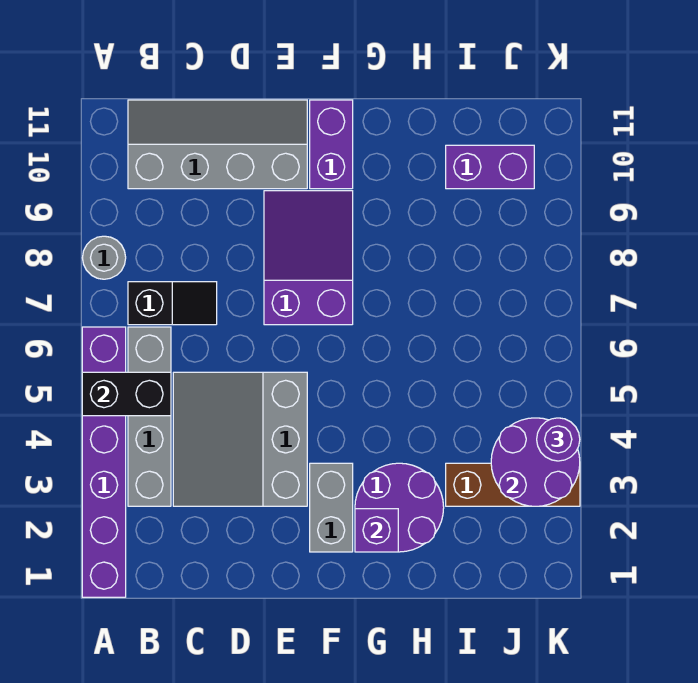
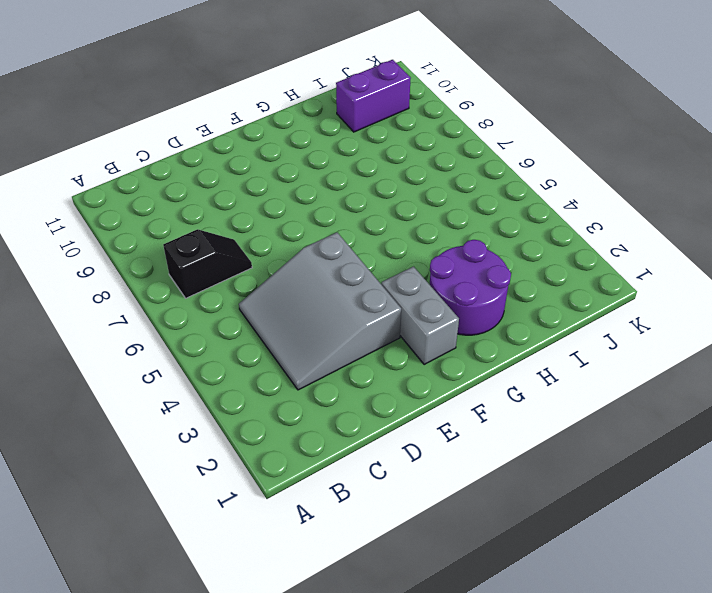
none -> purple brick A1:A6 level 1
none -> grey round brick A8 level 1
none -> grey brick B3:B6 level 1

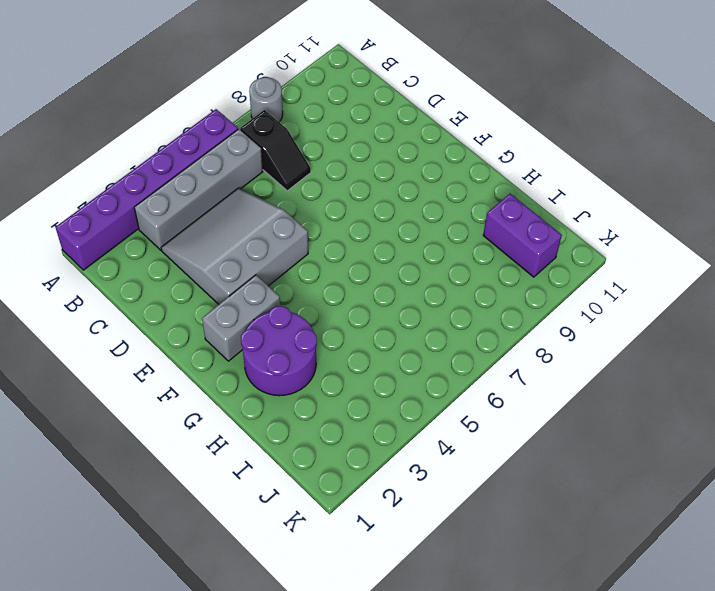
none -> grey slope B10:E11 level 1 top 10
none -> purple slope E7:F9 level 1 top 7
none -> purple brick F10:F11 level 1

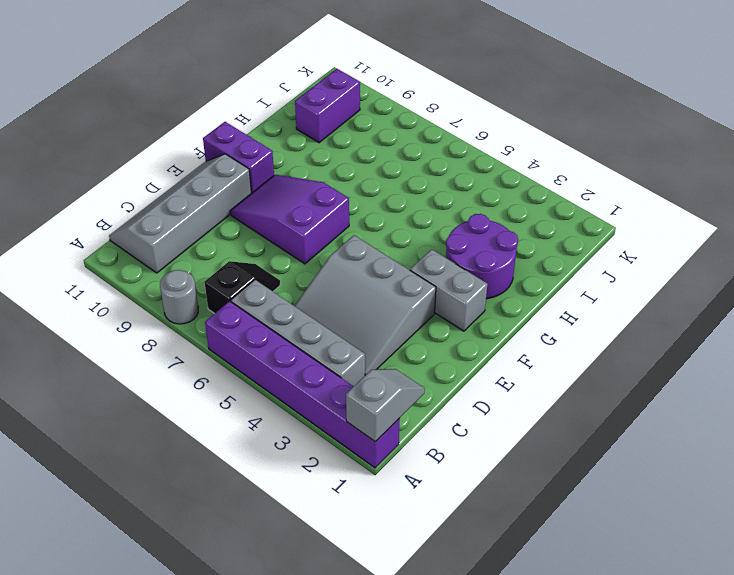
grey slope A1:B1 level 2 top A -> none
none -> brown brick I3:K3 level 1
none -> black brick A5:B5 level 2
none -> purple brick G2 level 2

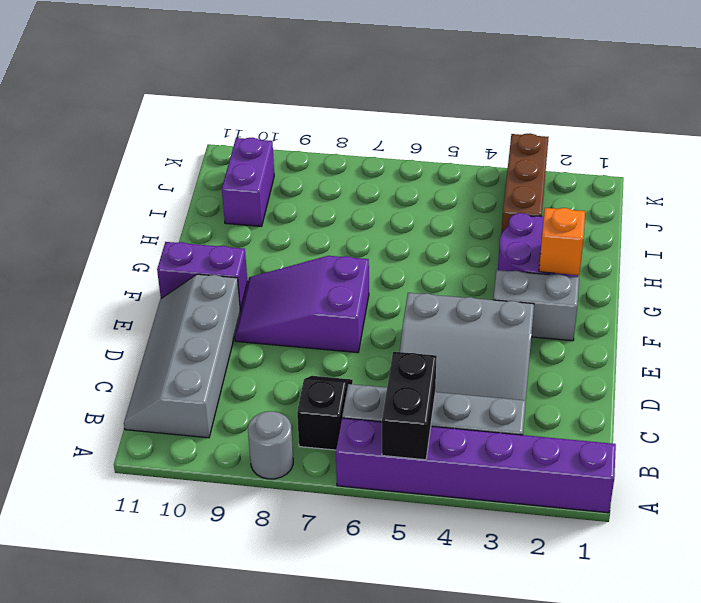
orange brick G2 level 2 -> purple brick G2 level 2
none -> purple round brick J3:K4 level 2
none -> purple round brick K4 level 3

